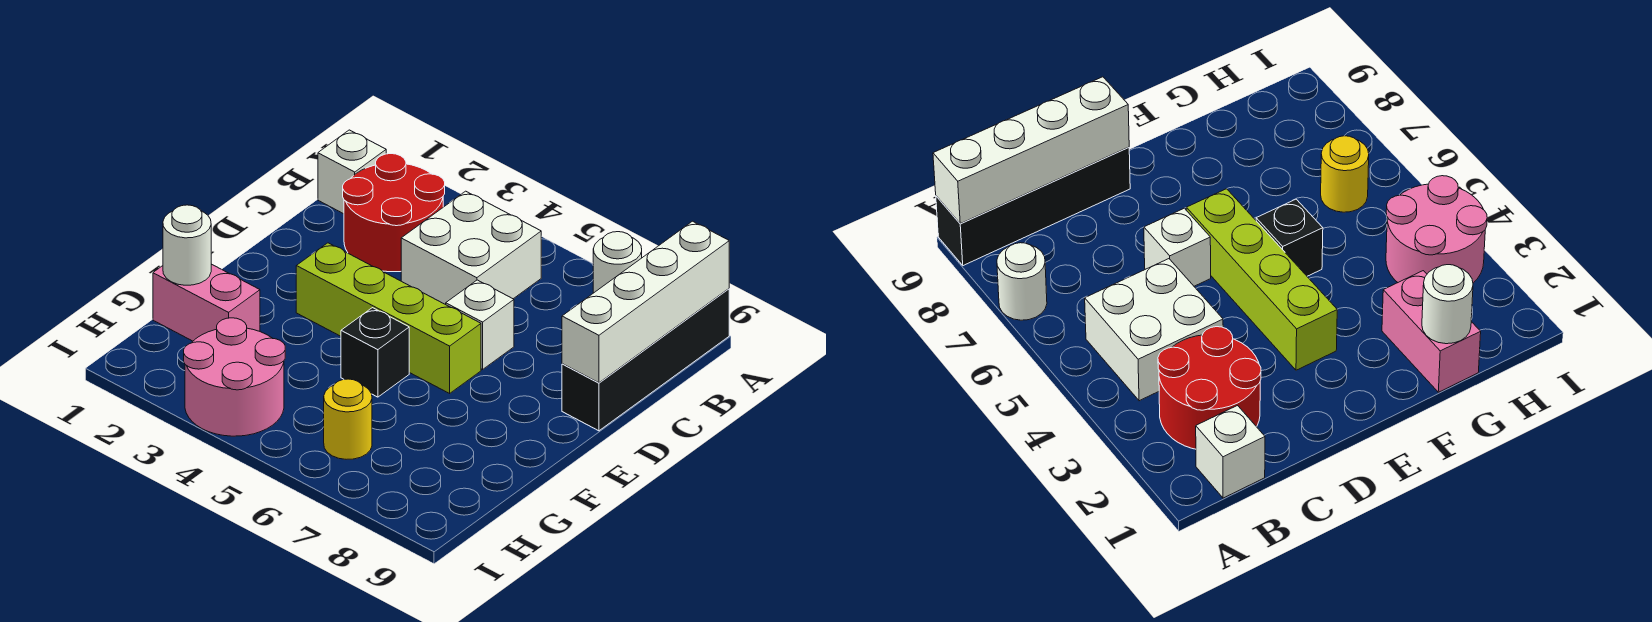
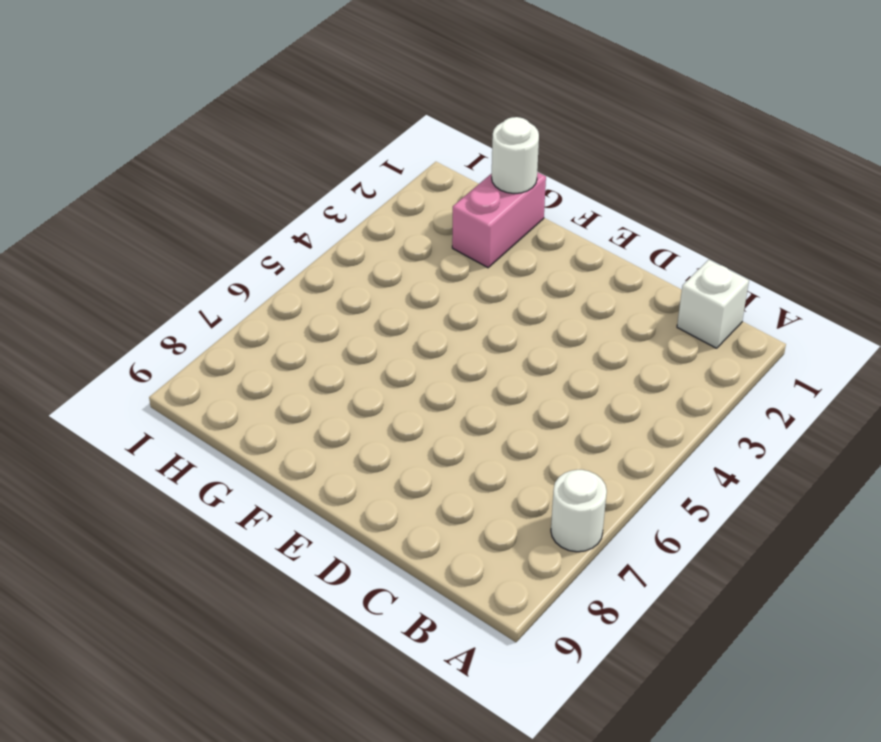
none -> black brick A9:D9 level 1
none -> red round brick B2:C3 level 1
none -> white brick B4:C5 level 1

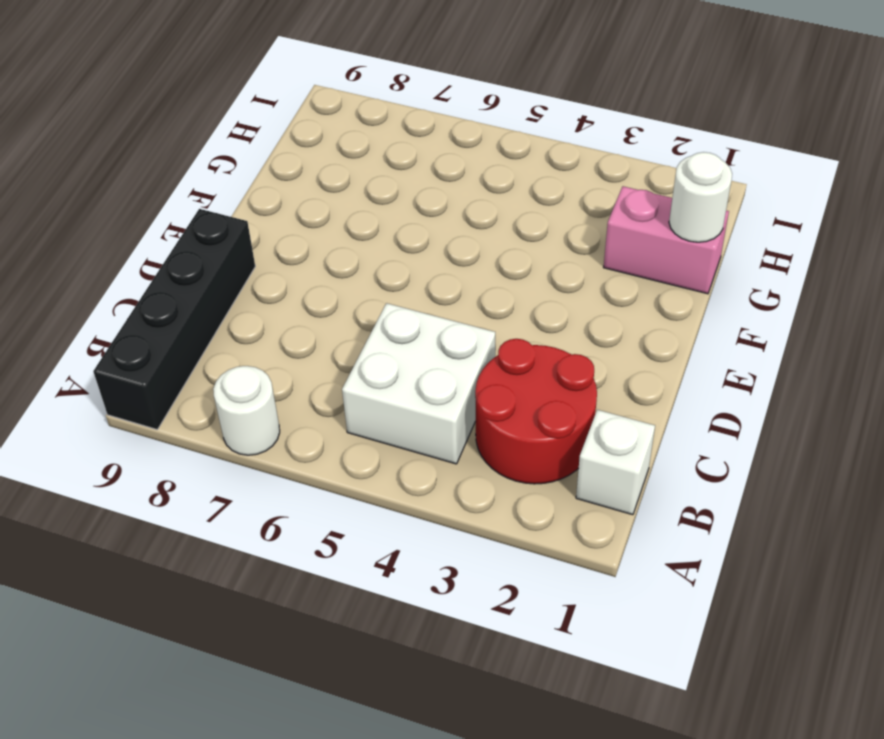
none -> white brick D6 level 1
none -> lime brick E3:E6 level 1
none -> black brick F5 level 1

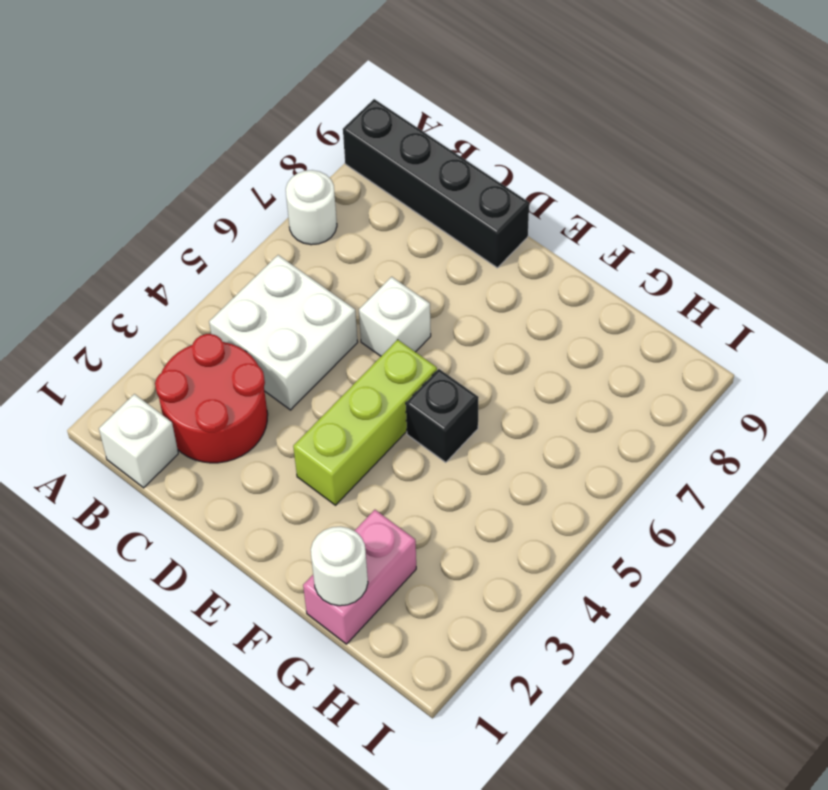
lime brick E3:E5 level 1 -> lime brick E3:E6 level 1
none -> pink round brick H3:I4 level 1
none -> yellow round brick H6 level 1
none -> white brick A9:D9 level 2

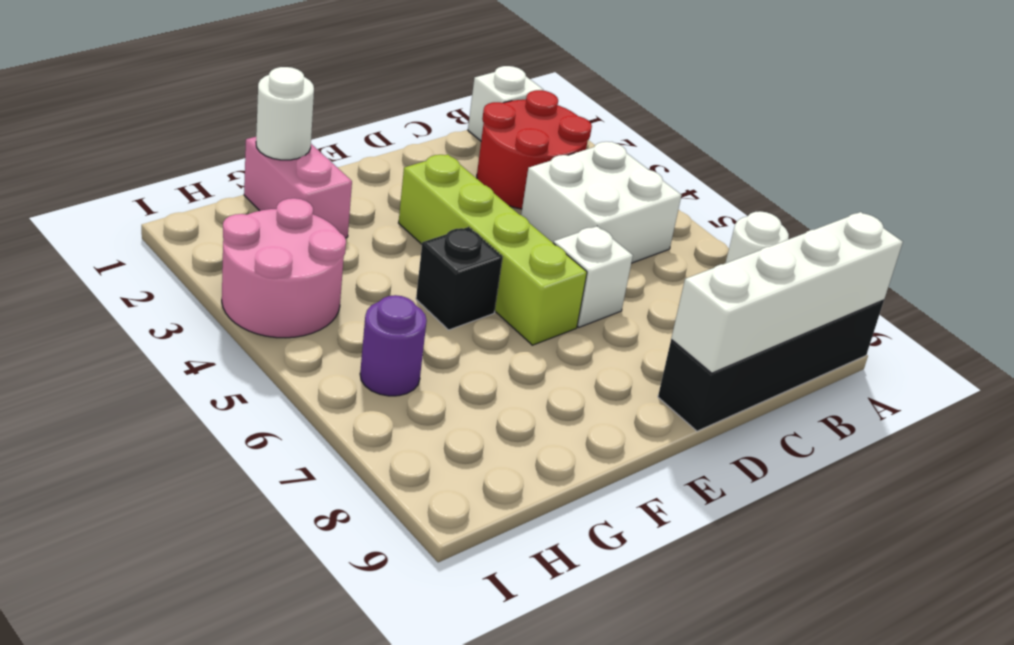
purple round brick H6 level 1 -> yellow round brick H6 level 1

